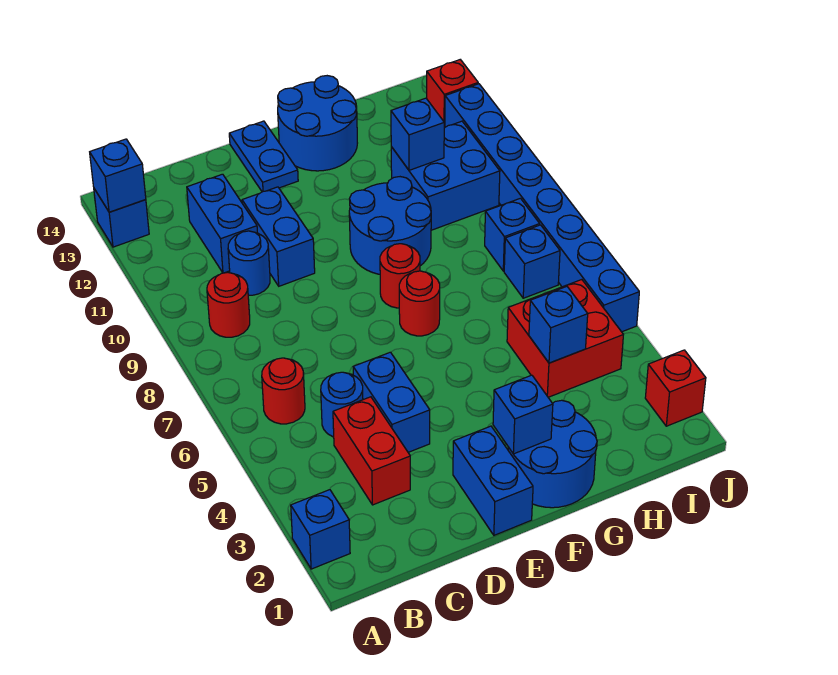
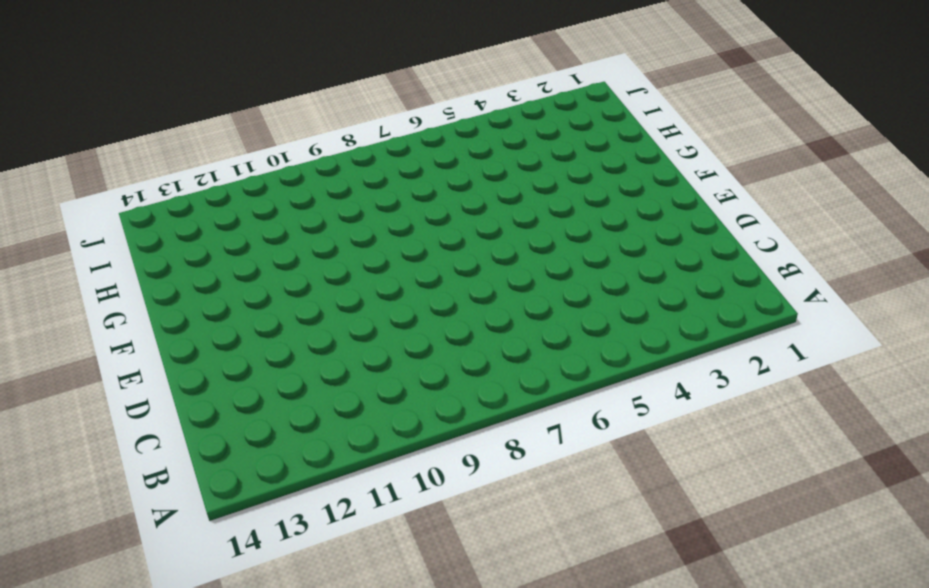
none -> blue brick A2 level 1
none -> blue brick A13 level 1
none -> red round brick B6 level 1

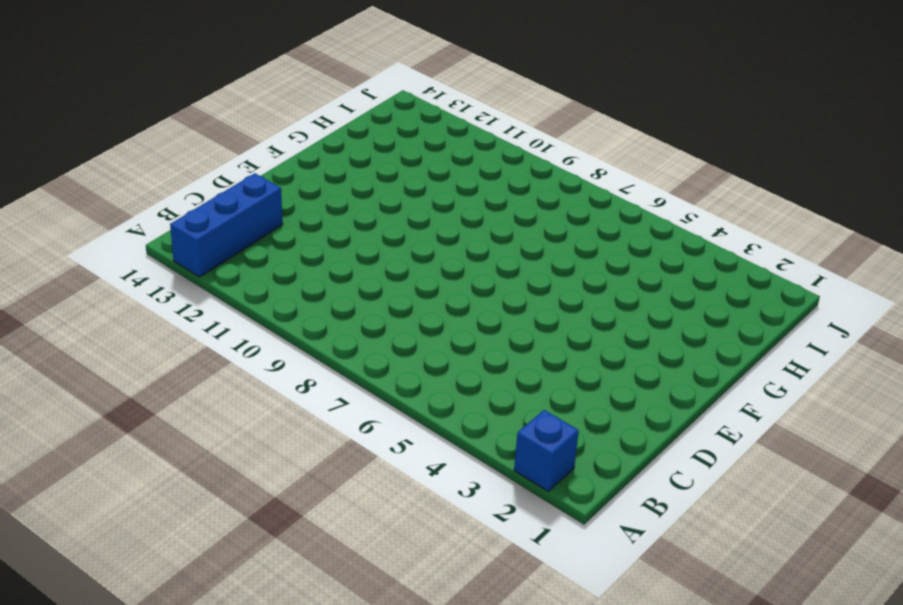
blue brick A13:C13 level 1 -> blue brick A13 level 1
none -> red round brick B6 level 1
none -> red round brick B9 level 1
none -> red brick C3:C4 level 1

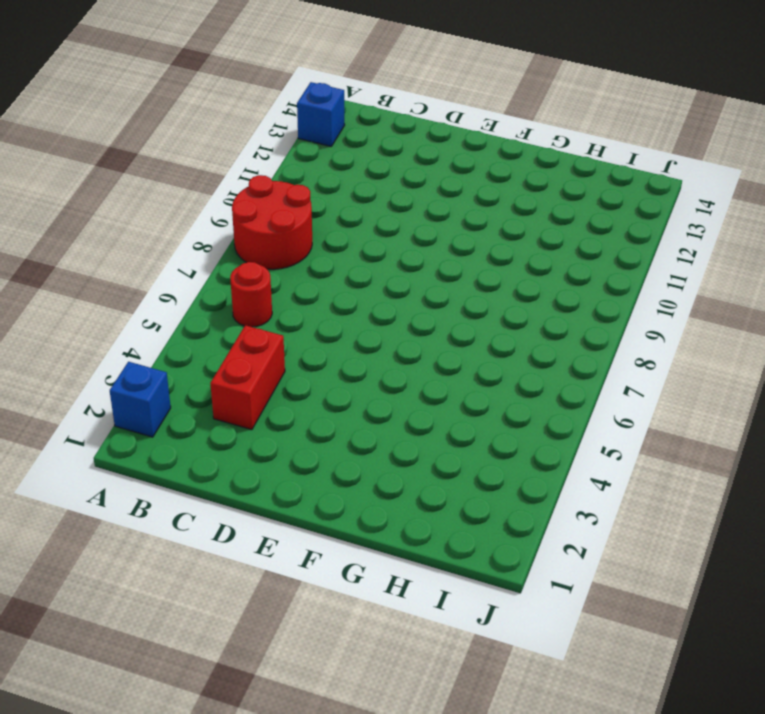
red round brick A8:B9 level 1 -> red round brick B9 level 1
none -> blue round brick C5 level 1
none -> blue round brick C10 level 1
none -> blue brick C11:C12 level 1

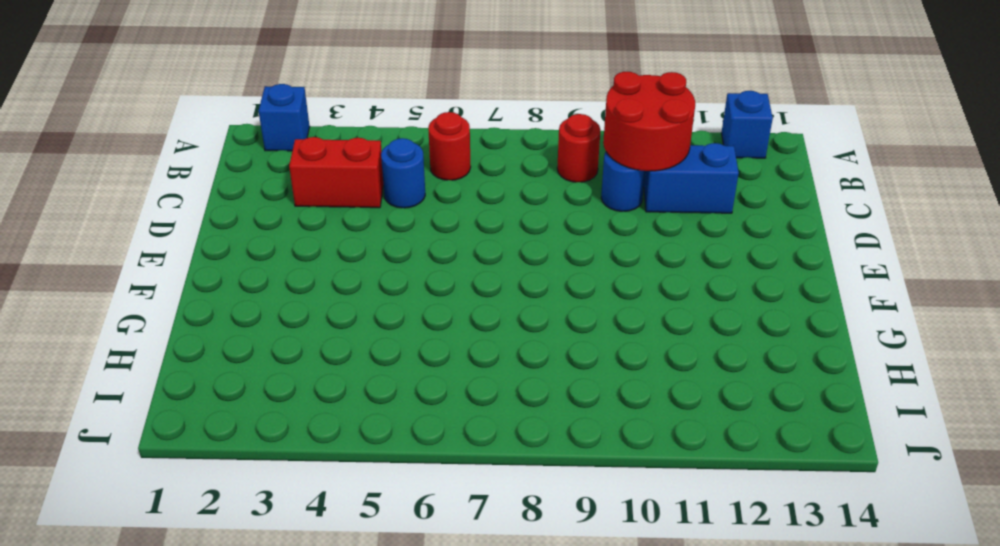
red round brick B10:C11 level 2 -> none
none -> blue brick D4:D5 level 1
none -> blue brick D10:D11 level 1
none -> blue brick E1:E2 level 1

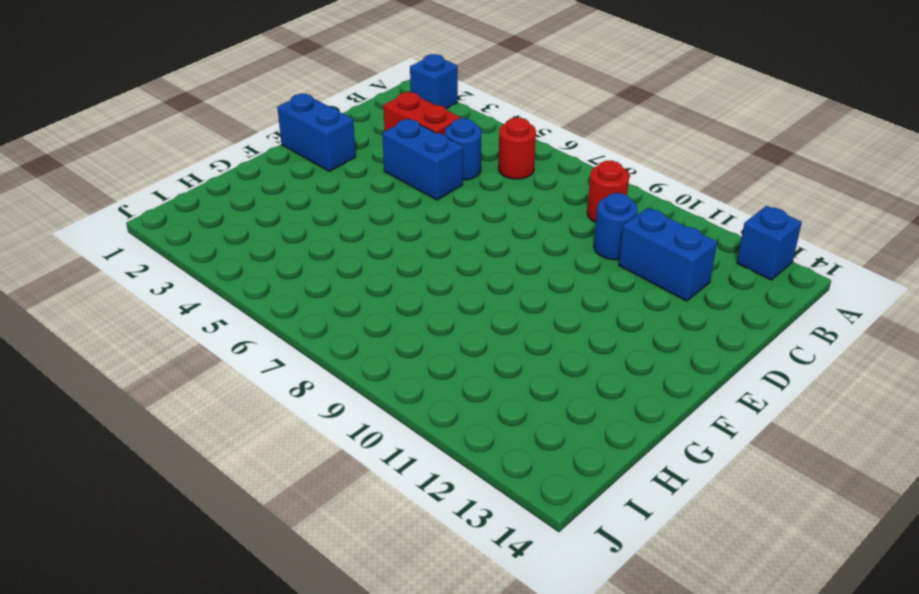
none -> blue brick D10:D11 level 1
none -> blue plate E13:E14 level 1
none -> blue round brick F1:G2 level 1

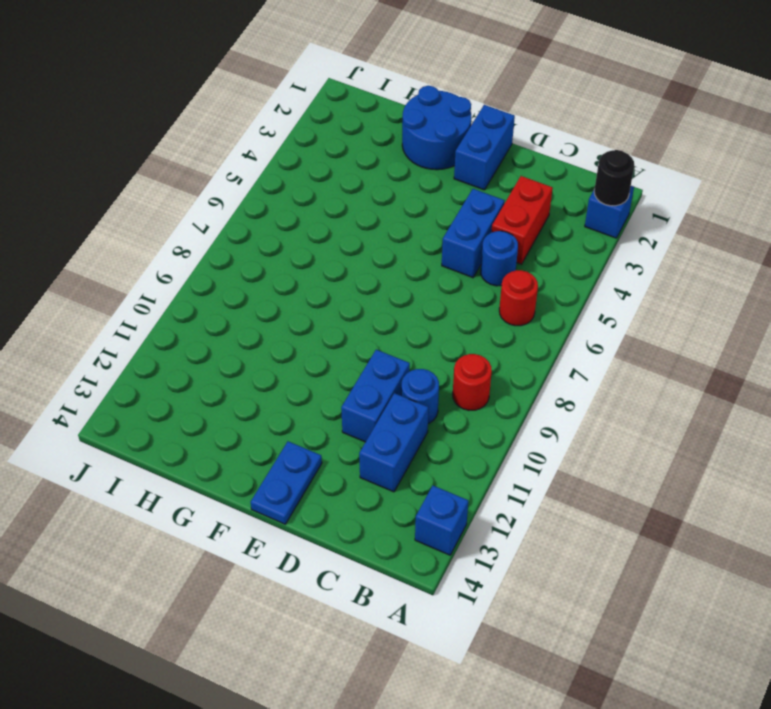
black round brick A2 level 2 -> none
none -> red round brick F7 level 1
none -> red round brick F8 level 1
none -> blue round brick F9:G10 level 1

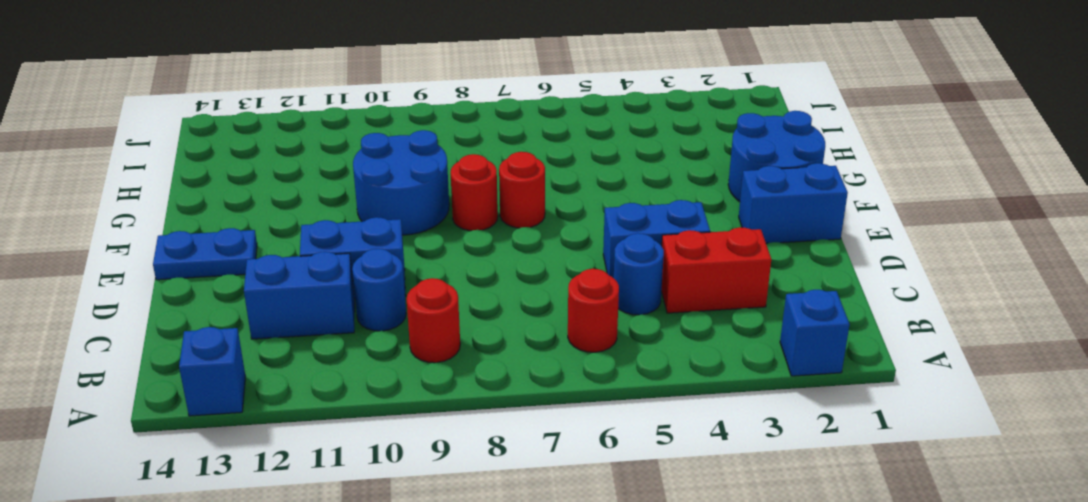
none -> blue round brick F13:G14 level 1
none -> red brick H4:I5 level 1
none -> blue brick H10:I11 level 1

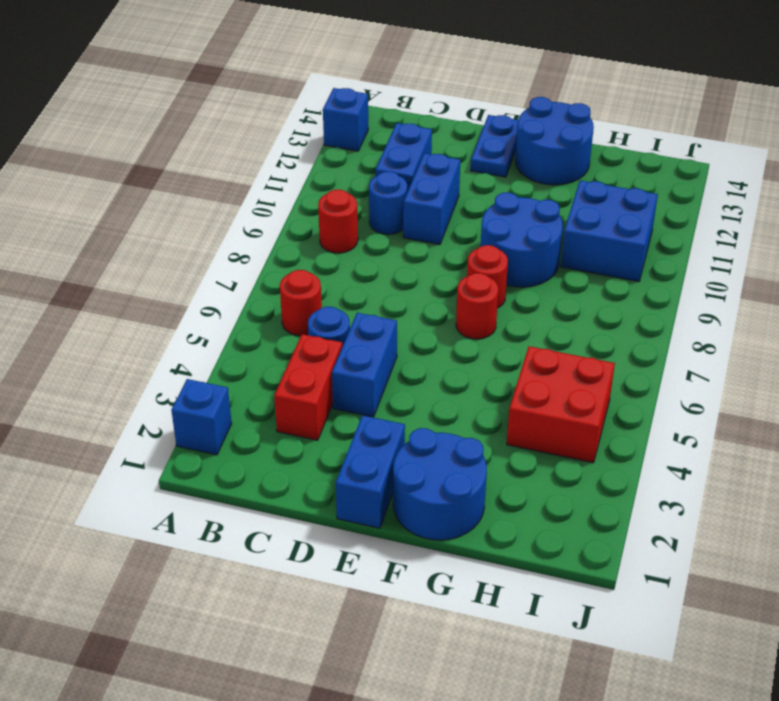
none -> blue brick I7 level 1
none -> blue brick I8 level 1
none -> red brick J2 level 1

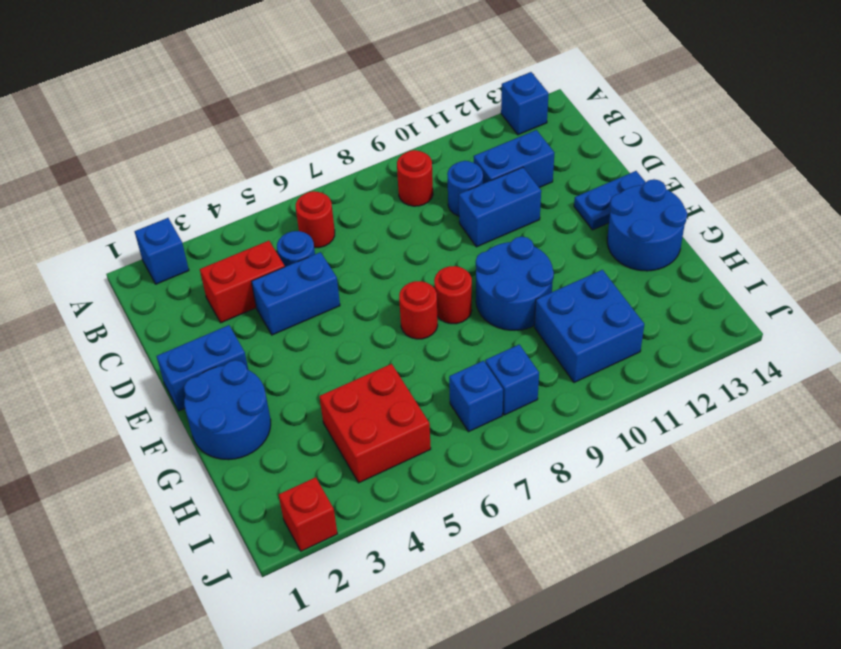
none -> blue brick J5:J12 level 1
none -> red brick J13 level 1
none -> blue brick A13 level 2

